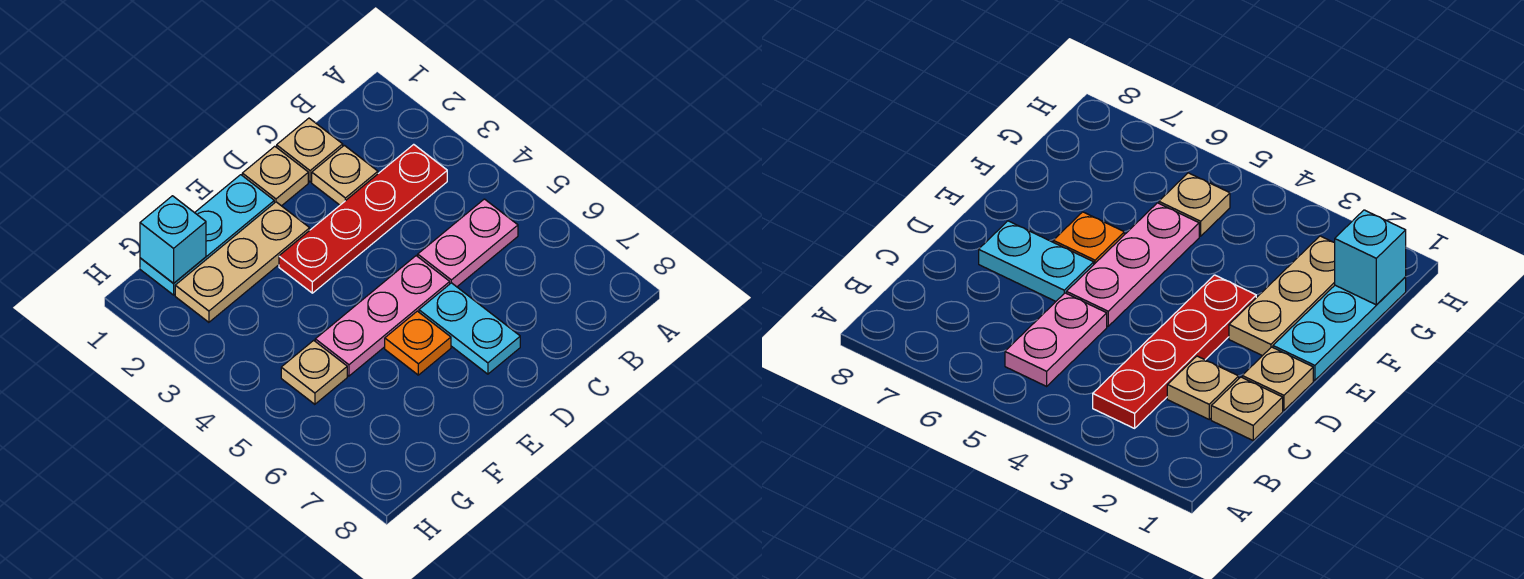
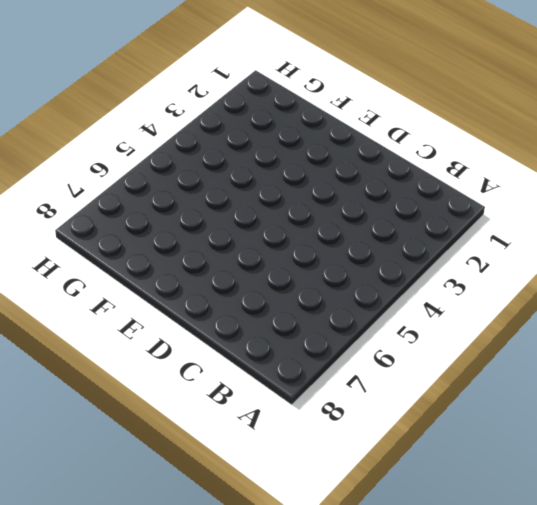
none -> red plate B3:E3 level 1
none -> pink plate B5:C5 level 1
none -> tan plate C1 level 1

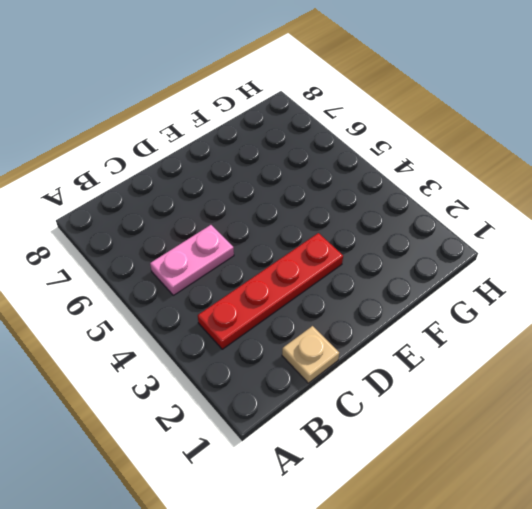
none -> tan plate C2 level 1
none -> tan plate D1 level 1
none -> pink plate D5:F5 level 1

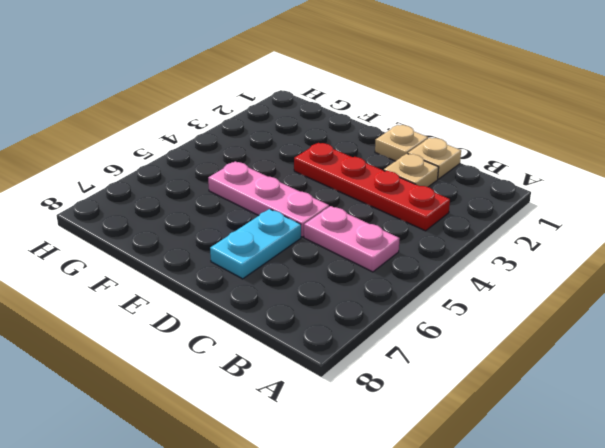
none -> cyan plate E1:G1 level 1
none -> tan plate E2:G2 level 1
none -> orange plate E6 level 1

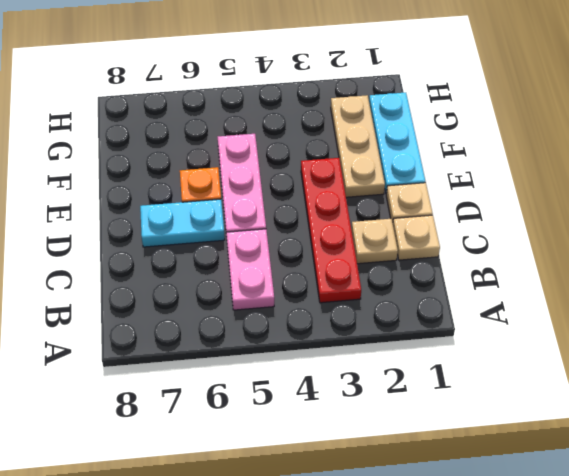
none -> tan plate G5 level 1
none -> cyan brick G1 level 2

